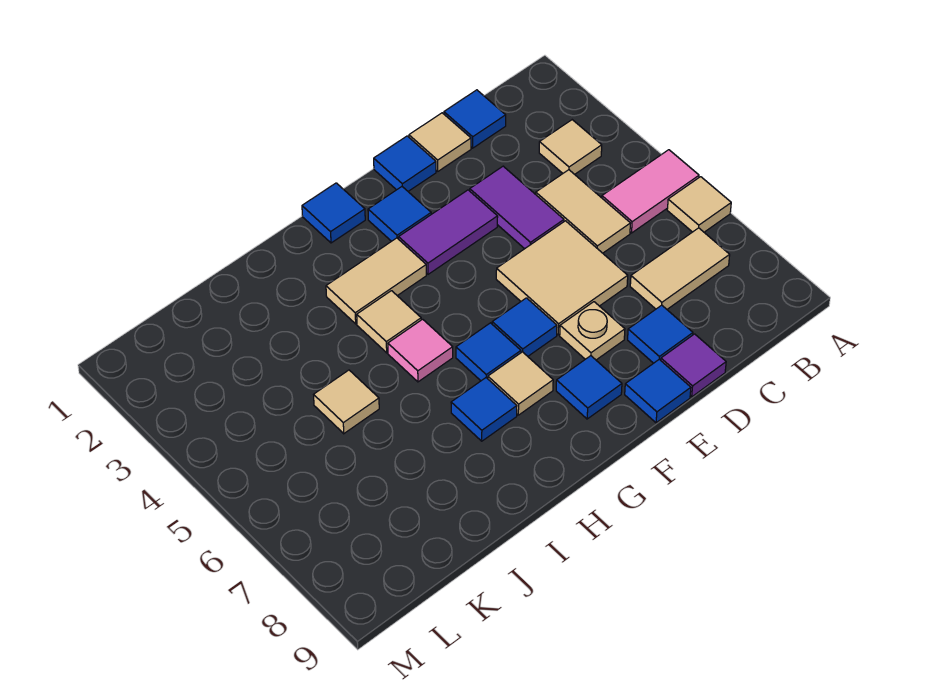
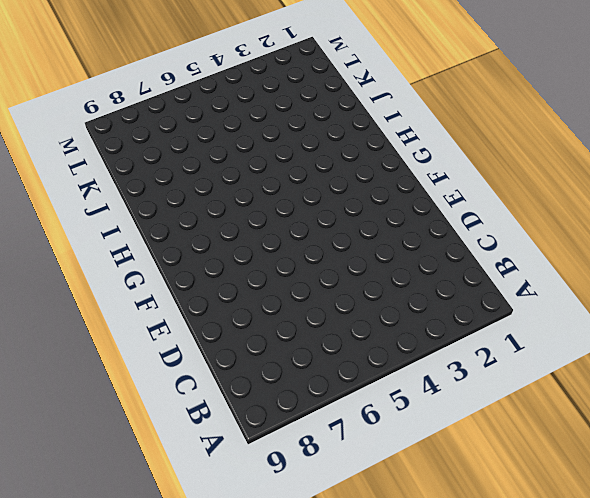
none -> pink tile A5:B5 level 1
none -> tan tile A6 level 1
none -> tan tile B3 level 1

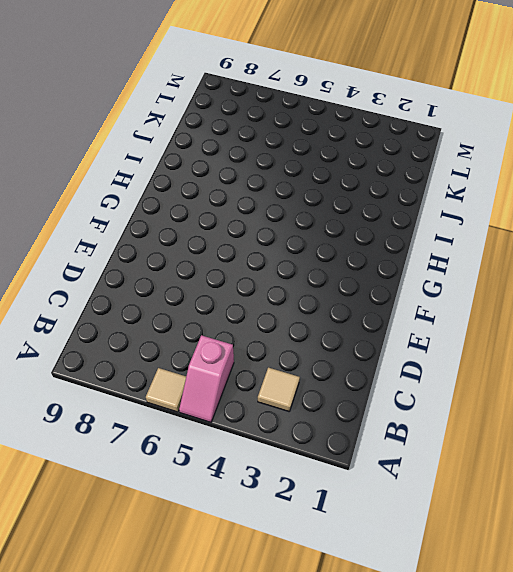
pink slope A5:B5 level 1 top B -> pink tile A5:B5 level 1
none -> tan tile B7:C7 level 1
none -> blue tile C1 level 1
none -> tan tile C4:C5 level 1

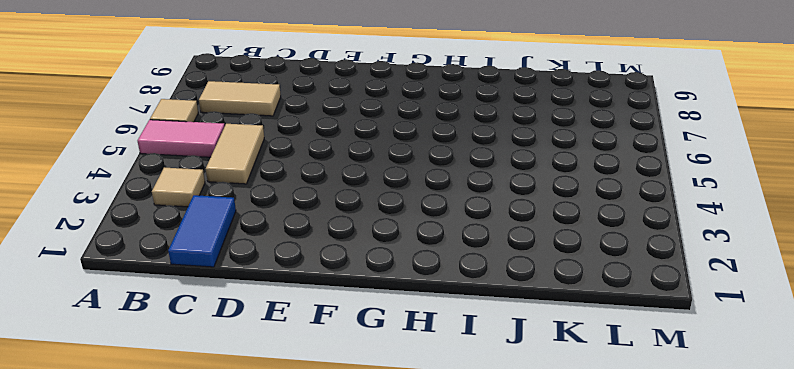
blue tile C1:C2 level 1 -> blue tile C1 level 1
none -> tan tile D1 level 1
none -> purple tile D3:D4 level 1
none -> tan tile D5:E6 level 1

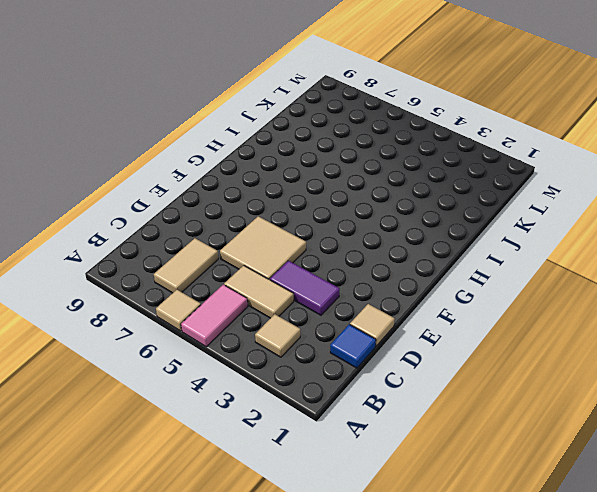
none -> blue tile D8 level 1
none -> purple tile D9 level 1
none -> blue tile E1 level 1

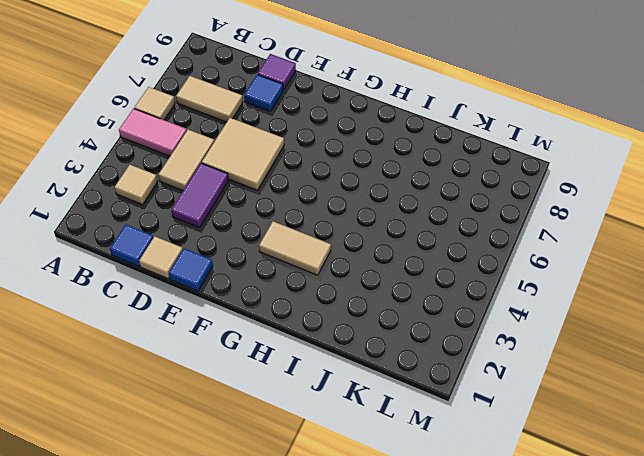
none -> purple tile E3:F3 level 1
none -> tan plate E7 level 1
none -> blue tile E9 level 1

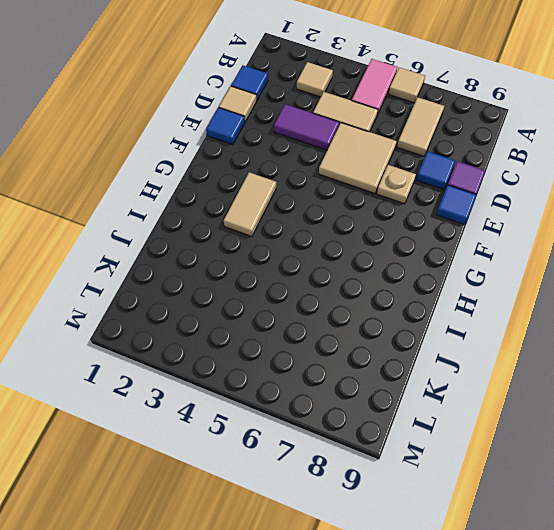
none -> purple tile E3:F3 level 1
none -> blue tile F2 level 1
none -> blue tile F6 level 1

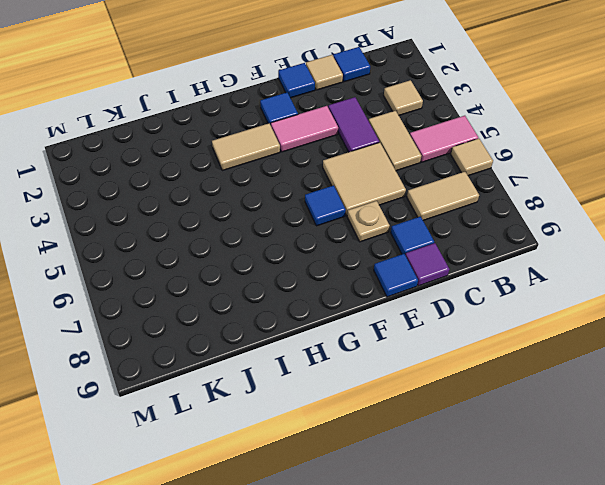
pink tile E3:F3 level 1 -> purple tile E3:F3 level 1
none -> blue tile F8 level 1
none -> blue tile G1 level 1
none -> blue tile G6 level 1

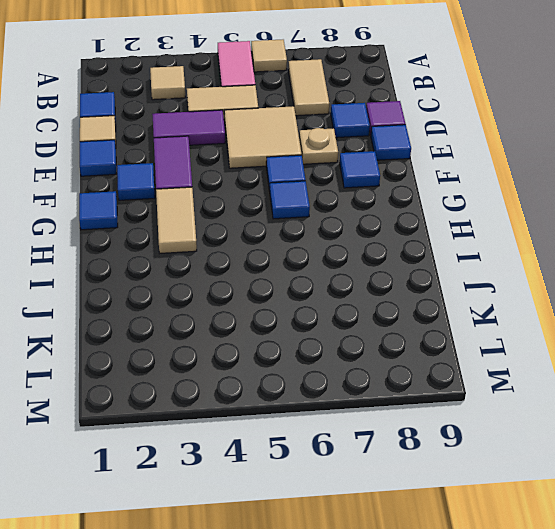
none -> tan tile G7 level 1
none -> tan tile H4 level 1
none -> pink tile H5 level 1

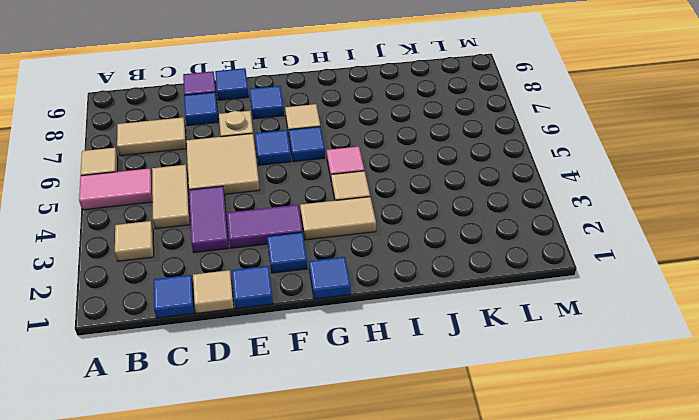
none -> blue tile H7 level 1
none -> tan tile J5 level 1

